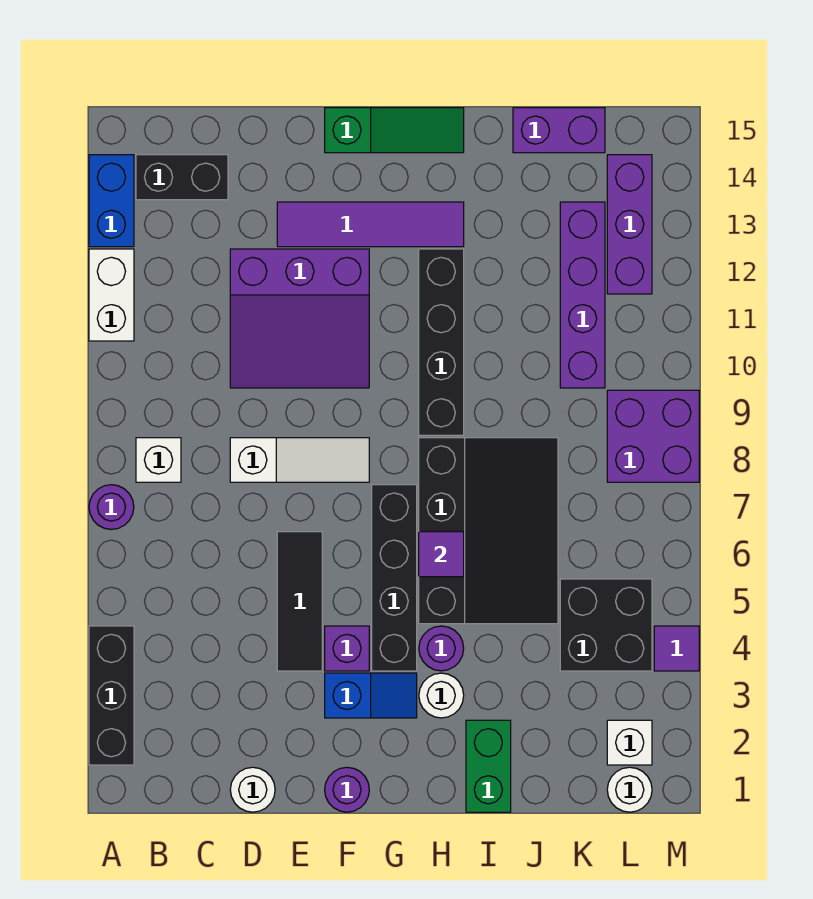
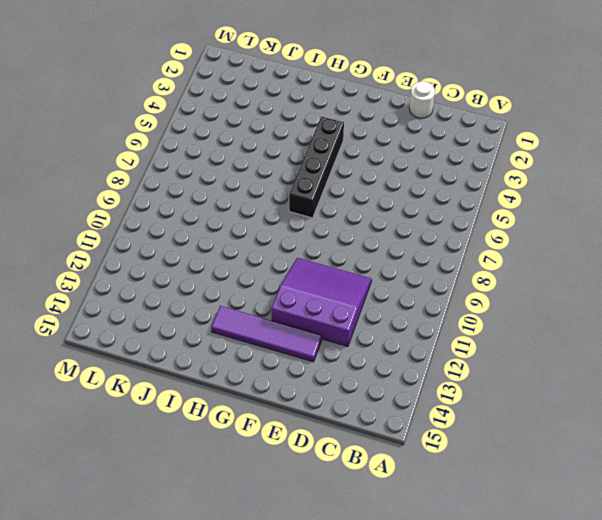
none -> black brick A2:A4 level 1
none -> purple round brick A7 level 1
none -> white brick A11:A12 level 1
none -> blue brick A13:A14 level 1

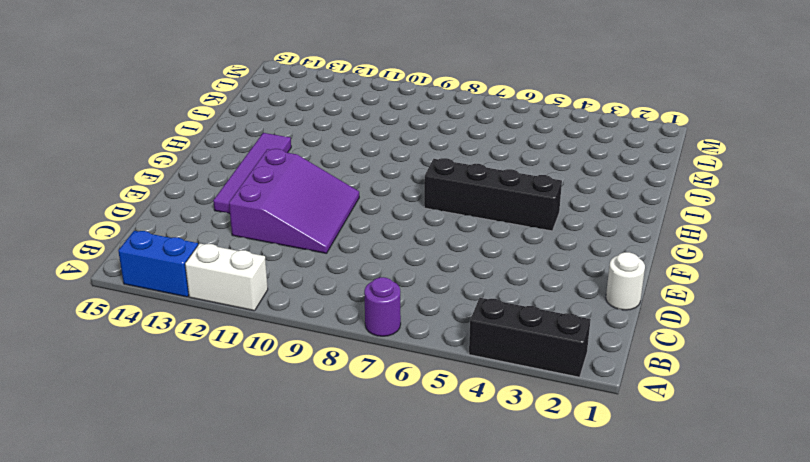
none -> white brick B8 level 1
none -> black brick B14:C14 level 1
none -> white slope D8:F8 level 1 top D
none -> black tile E4:E6 level 1

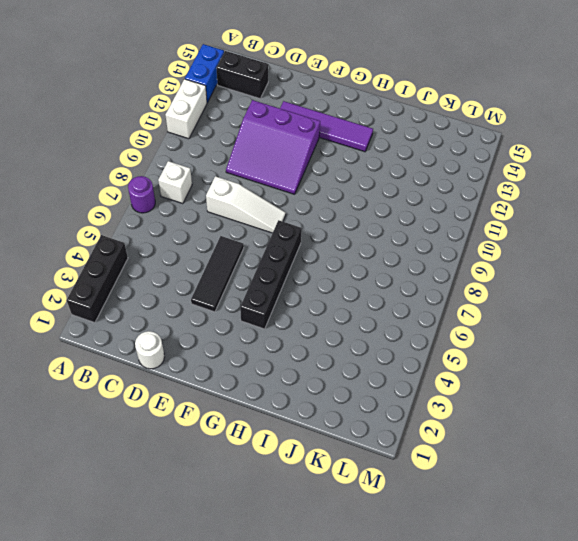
none -> purple round brick F1 level 1
none -> blue slope F3:G3 level 1 top F
none -> purple brick F4 level 1
none -> green slope F15:H15 level 1 top F

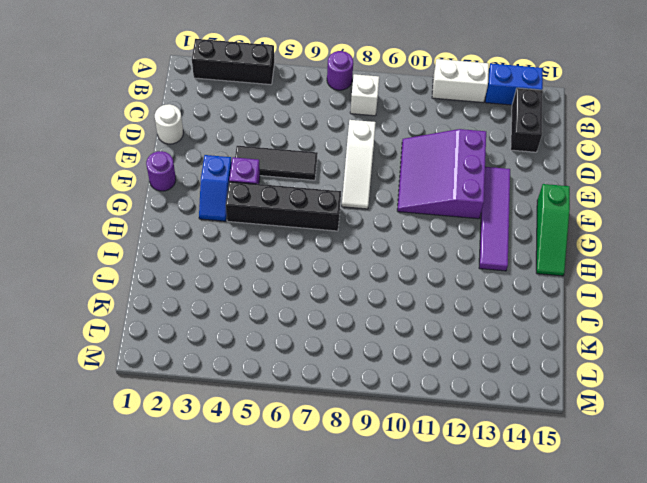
none -> white round brick H3 level 1
none -> purple round brick H4 level 1
none -> black slope H5:J8 level 1 top H
none -> black brick H9:H12 level 1

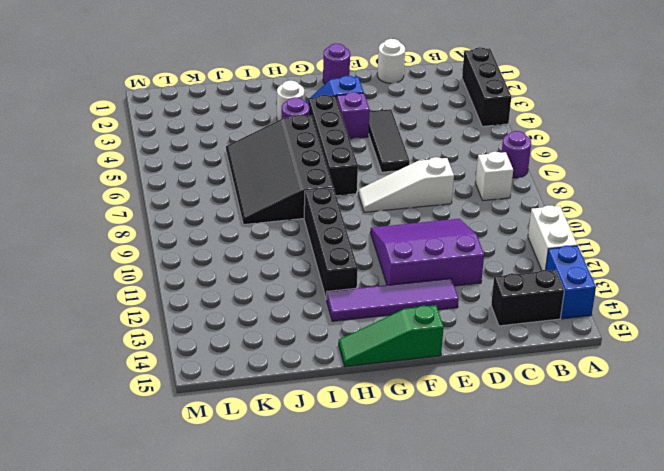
none -> green brick I1:I2 level 1
none -> purple brick J15:K15 level 1
none -> black brick K4:L5 level 1
none -> purple brick K10:K13 level 1

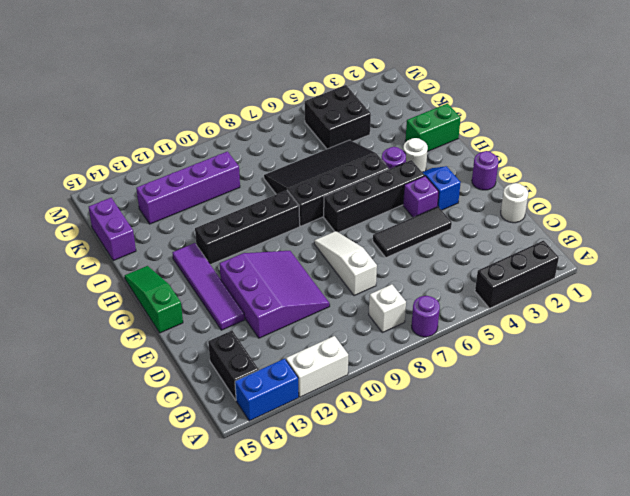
none -> white round brick L1 level 1
none -> white brick L2 level 1
none -> purple brick L8:M9 level 1
none -> purple brick L12:L14 level 1

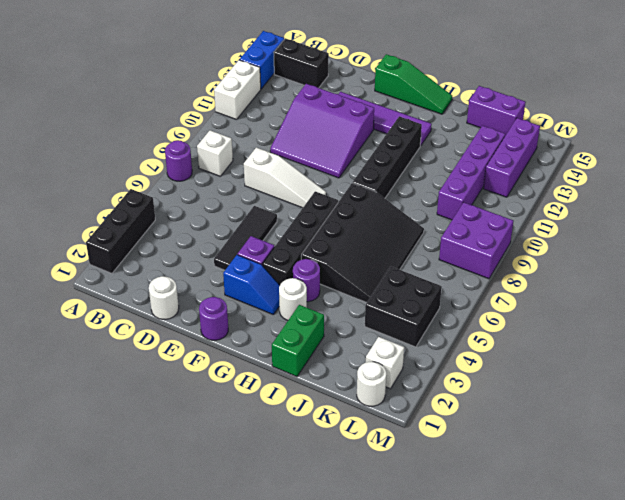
none -> purple tile M4 level 1
none -> purple tile H6 level 2

